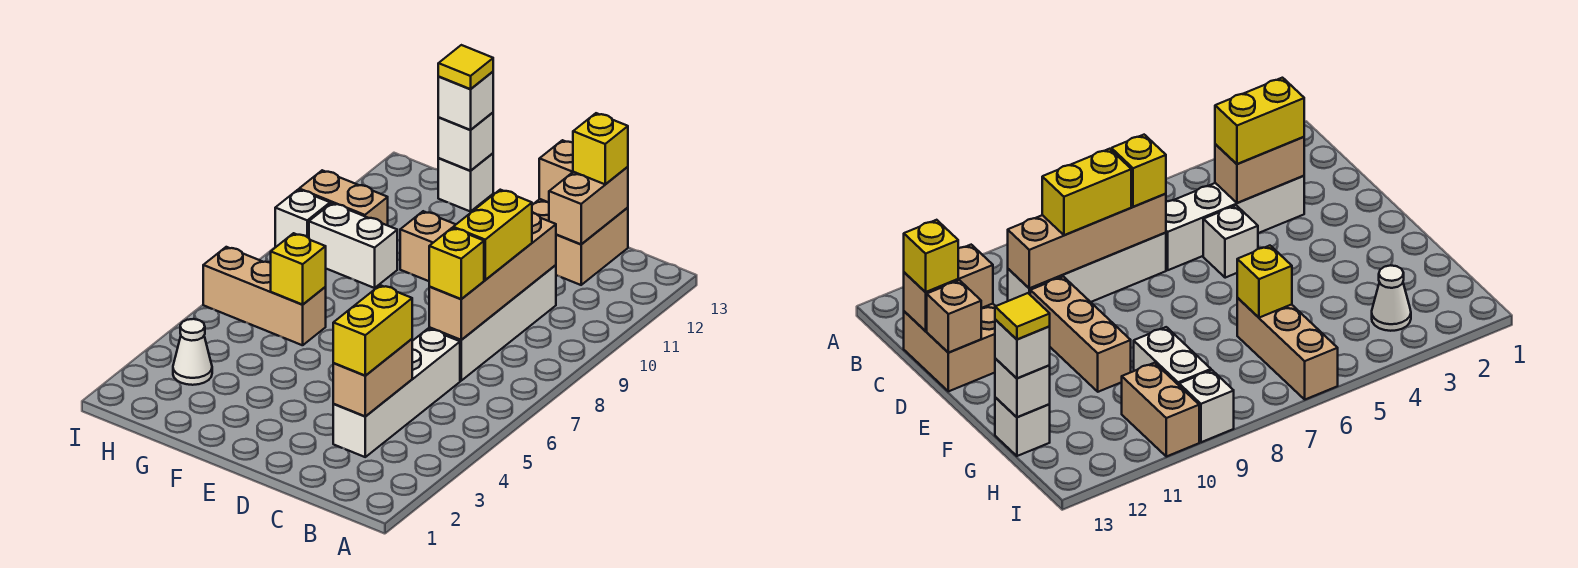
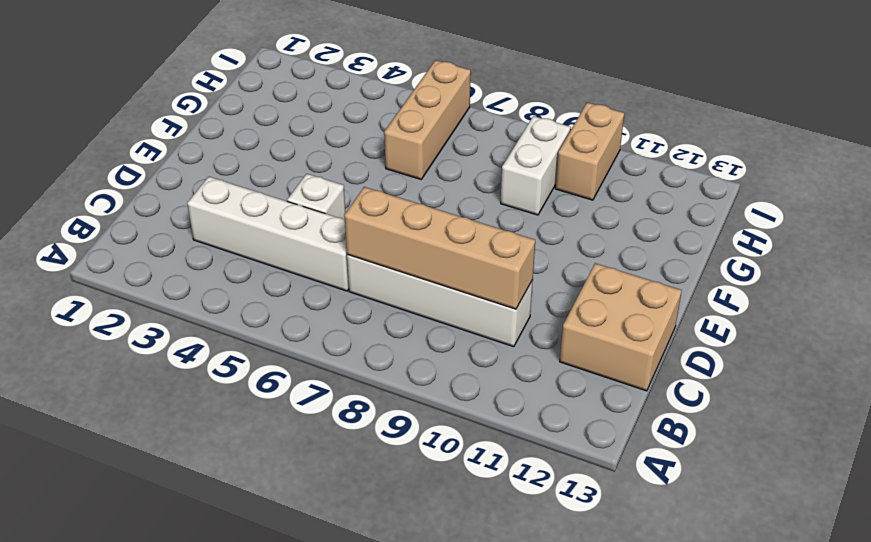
none -> tan brick D10:F10 level 1
none -> white brick G13 level 1
none -> white cone H3 level 1

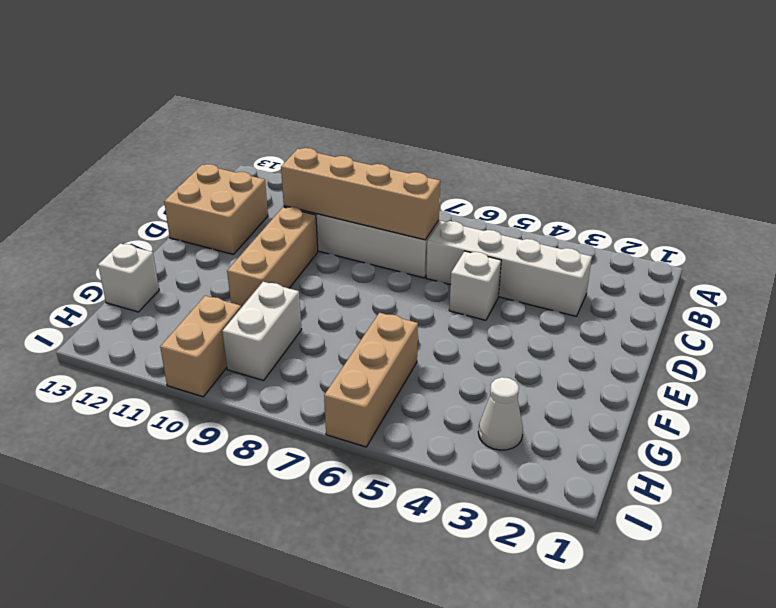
none -> white brick I9 level 1
none -> tan brick C3:C4 level 2
none -> tan brick C12:C13 level 2

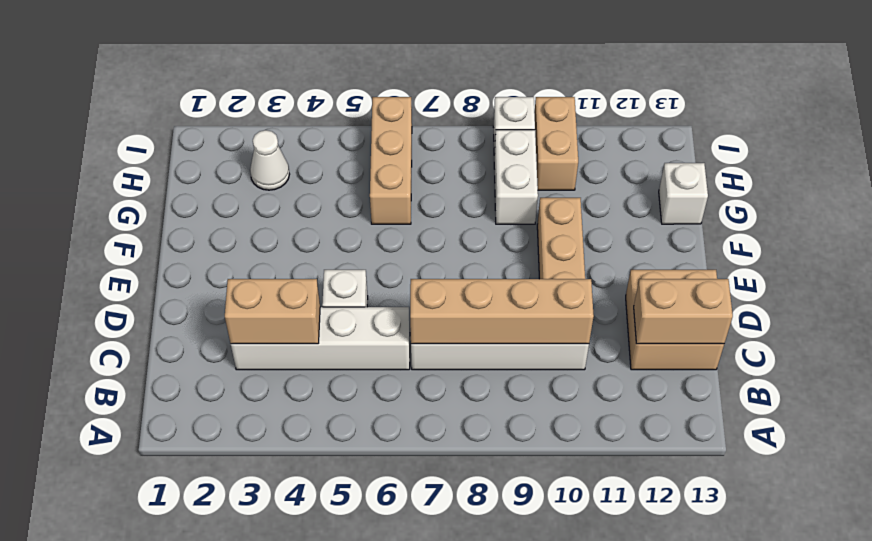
none -> tan brick D13 level 2
none -> yellow brick G6 level 2
none -> white brick G13 level 2

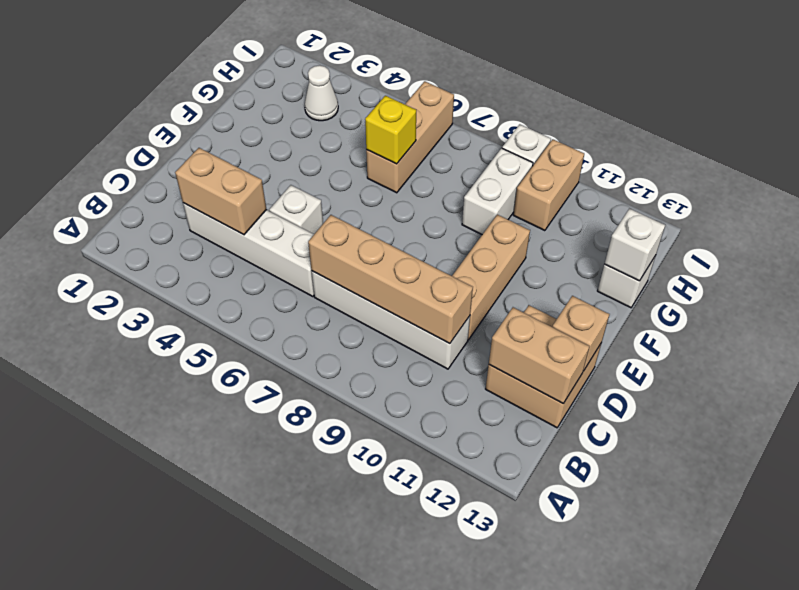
none -> yellow brick C3:C4 level 3
none -> yellow brick C7 level 3
none -> yellow brick C8:C9 level 3

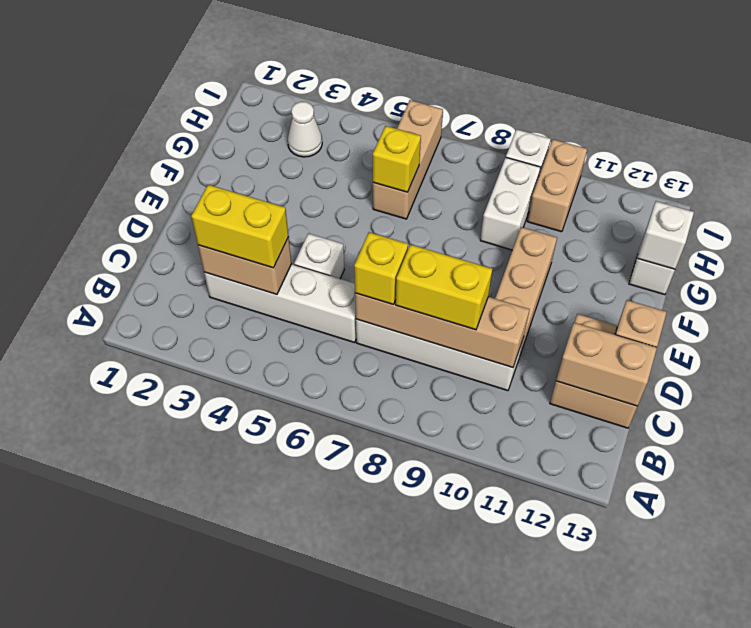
none -> yellow brick C13 level 3
none -> white brick G13 level 3
none -> yellow tile G13 level 4

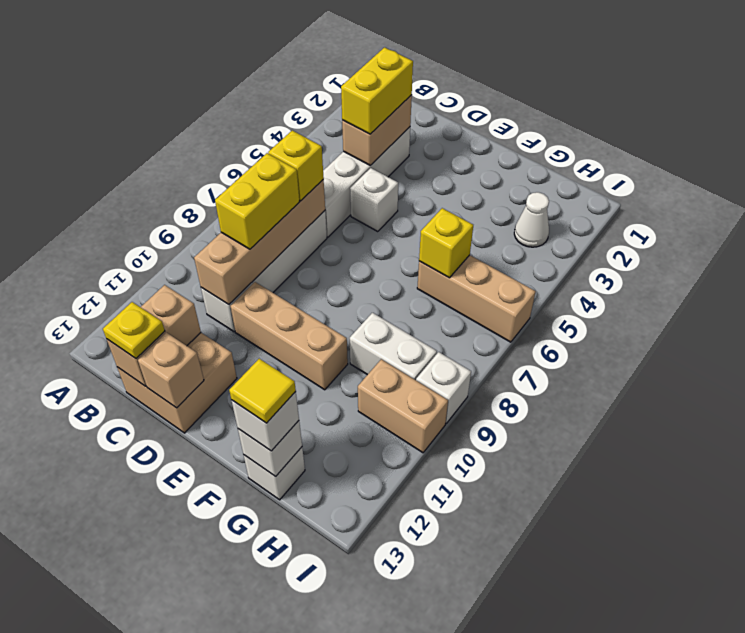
yellow plate C13 level 3 -> yellow brick C13 level 3

